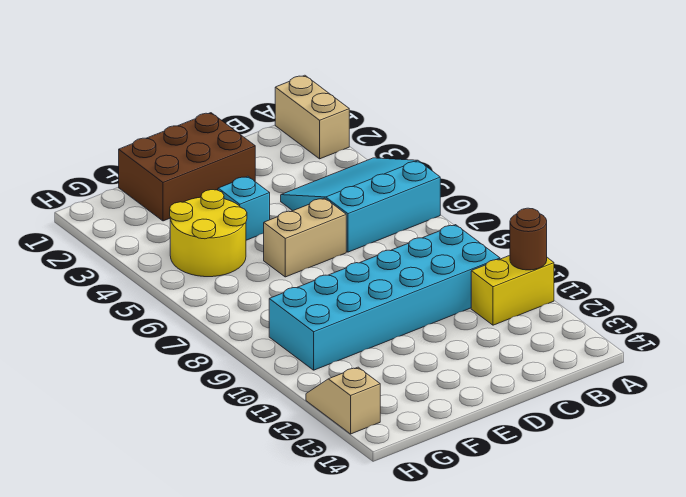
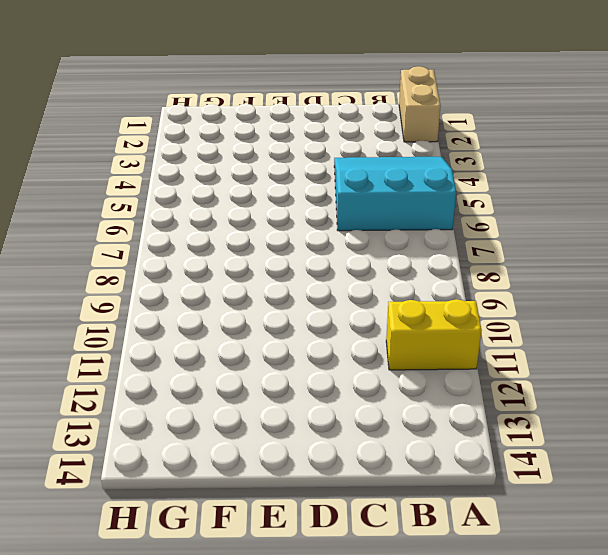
none -> cyan brick B9:G10 level 1
none -> brown brick D1:F2 level 1

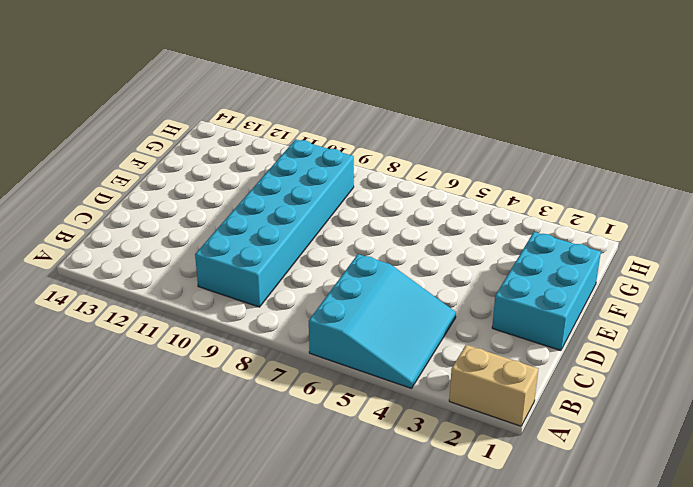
cyan brick D1:F2 level 1 -> brown brick D1:F2 level 1
none -> yellow brick A11:B11 level 1
none -> tan brick D6:E6 level 1

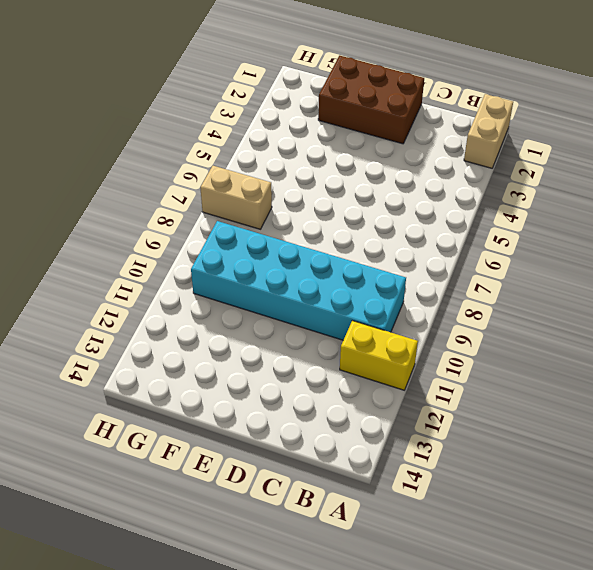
tan brick G7:H7 level 1 -> tan brick D6:E6 level 1
none -> cyan slope A4:C6 level 1 top 6
none -> cyan brick E4 level 1

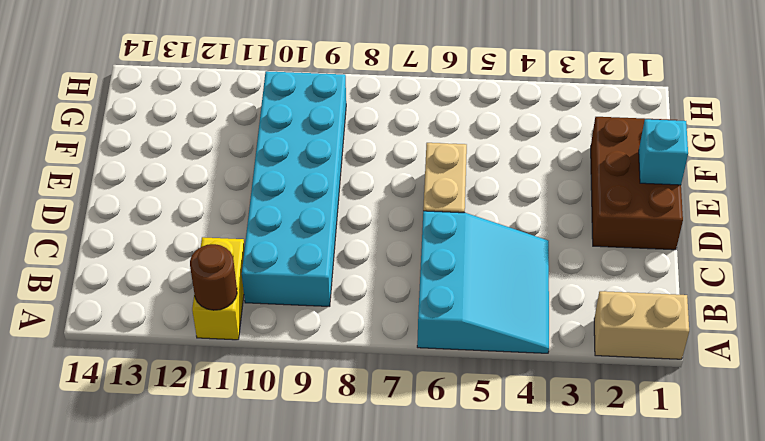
cyan brick E1 level 2 -> cyan brick E4 level 1
none -> yellow round brick F4:G5 level 1
none -> tan slope H12:H13 level 1 top 13

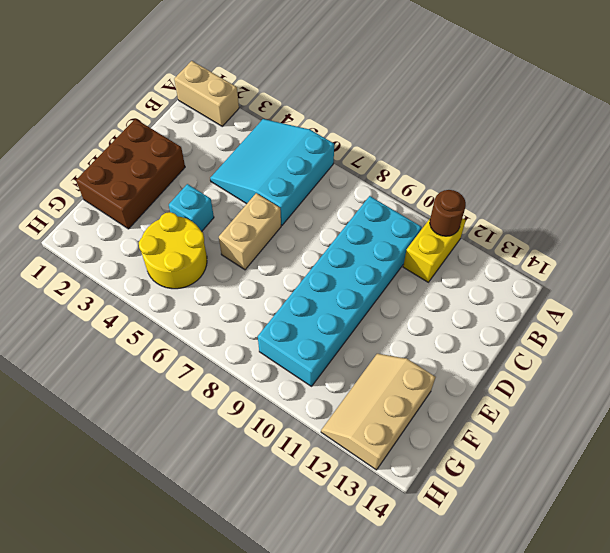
tan slope F12:H13 level 1 top 13 -> tan slope H12:H13 level 1 top 13

